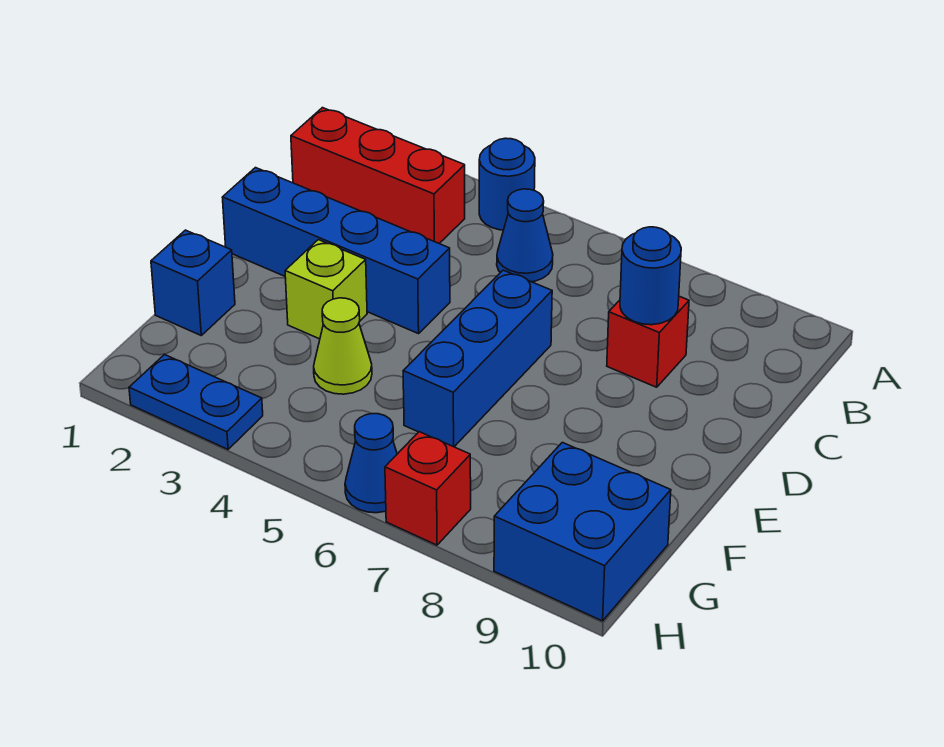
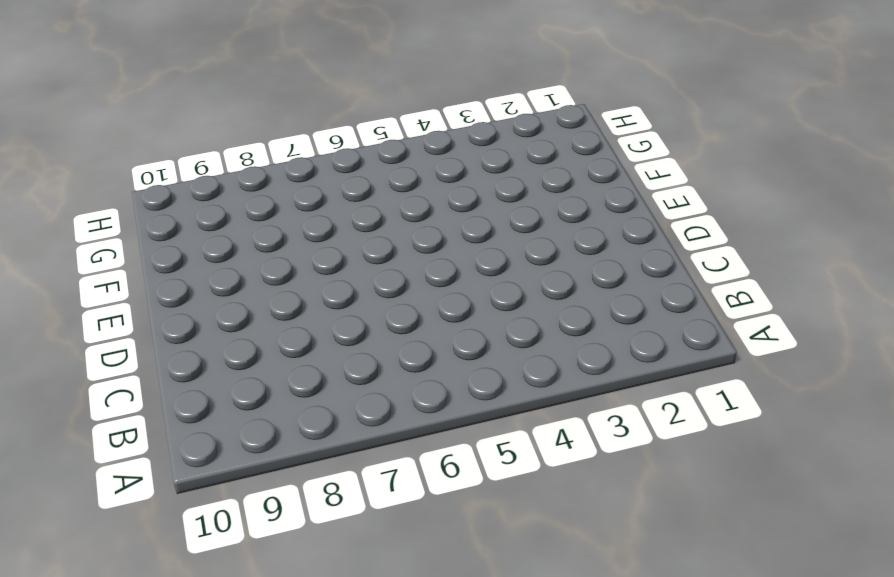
none -> blue round brick A4 level 1
none -> red brick B1:B3 level 1
none -> blue cone B5 level 1

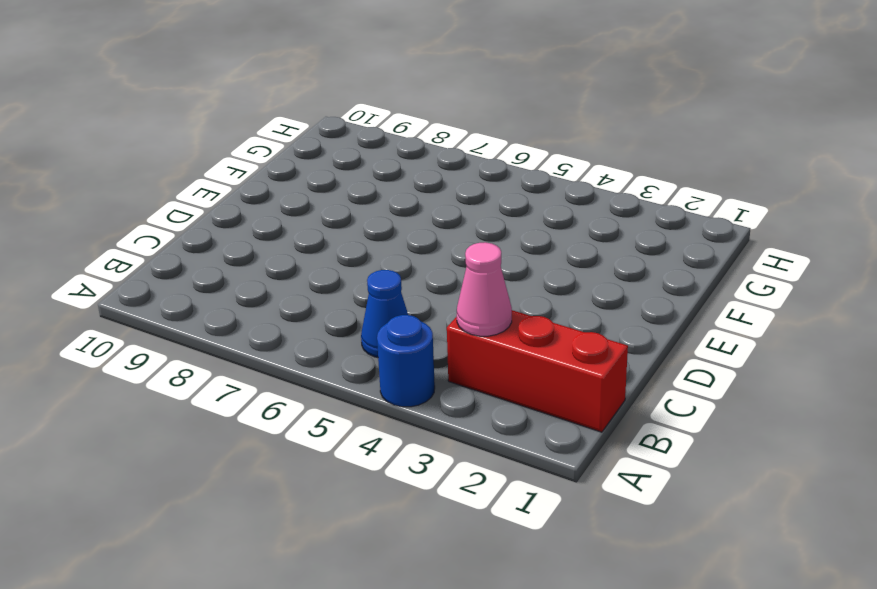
pink cone B3 level 2 -> none
none -> red brick C8 level 1
none -> blue brick D1:D4 level 1
none -> blue brick D6:F6 level 1

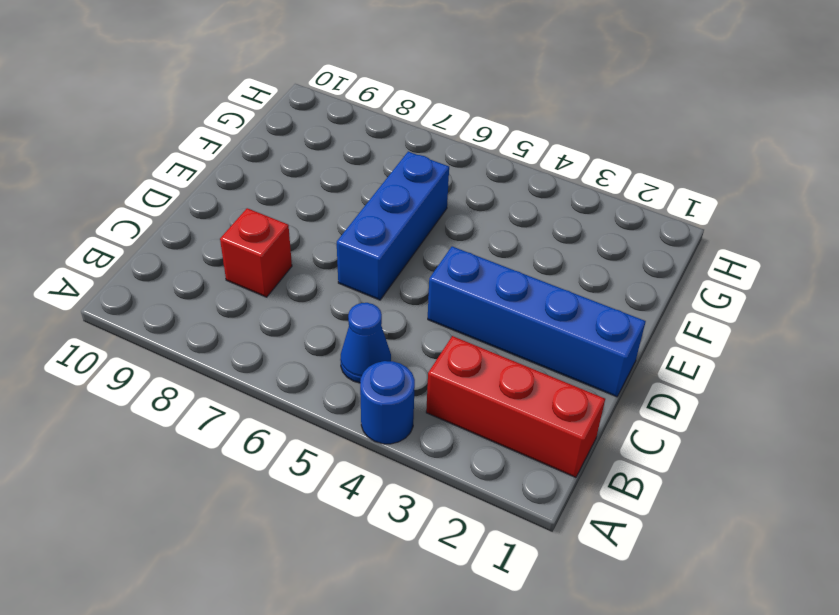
none -> lime brick E3 level 1
none -> blue brick F1 level 1
none -> lime cone F4 level 1

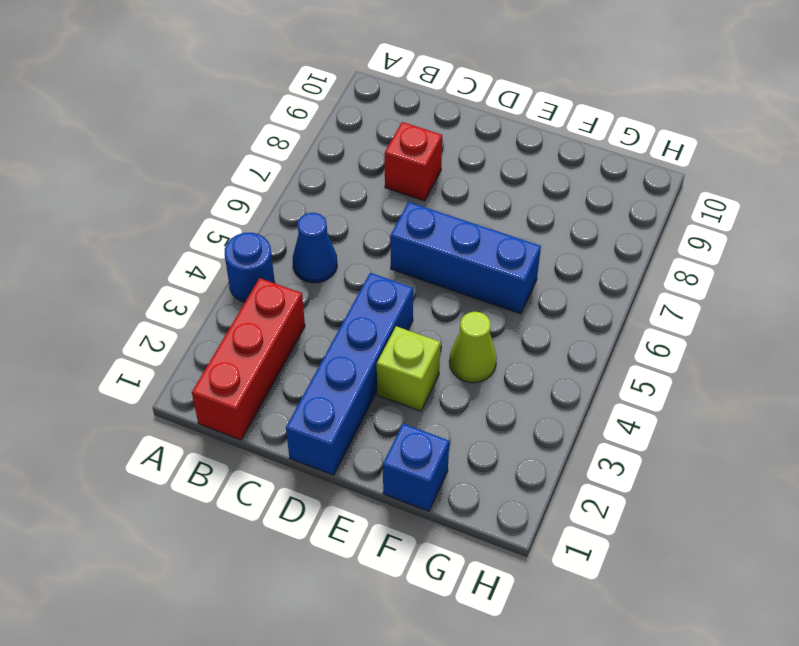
none -> blue brick G9:H10 level 1
none -> blue plate H2:H3 level 1
none -> blue cone H6 level 1

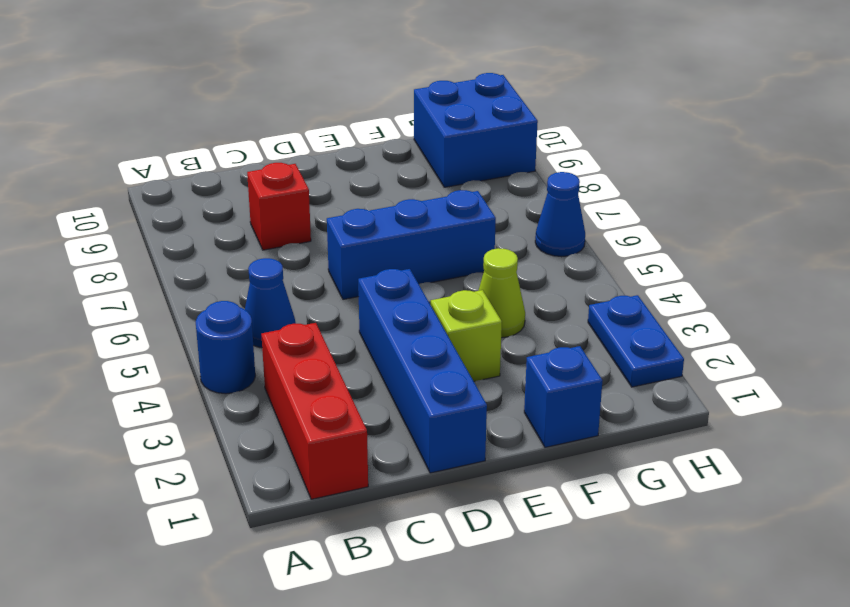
none -> red brick H7 level 1
none -> blue round brick C8 level 2

